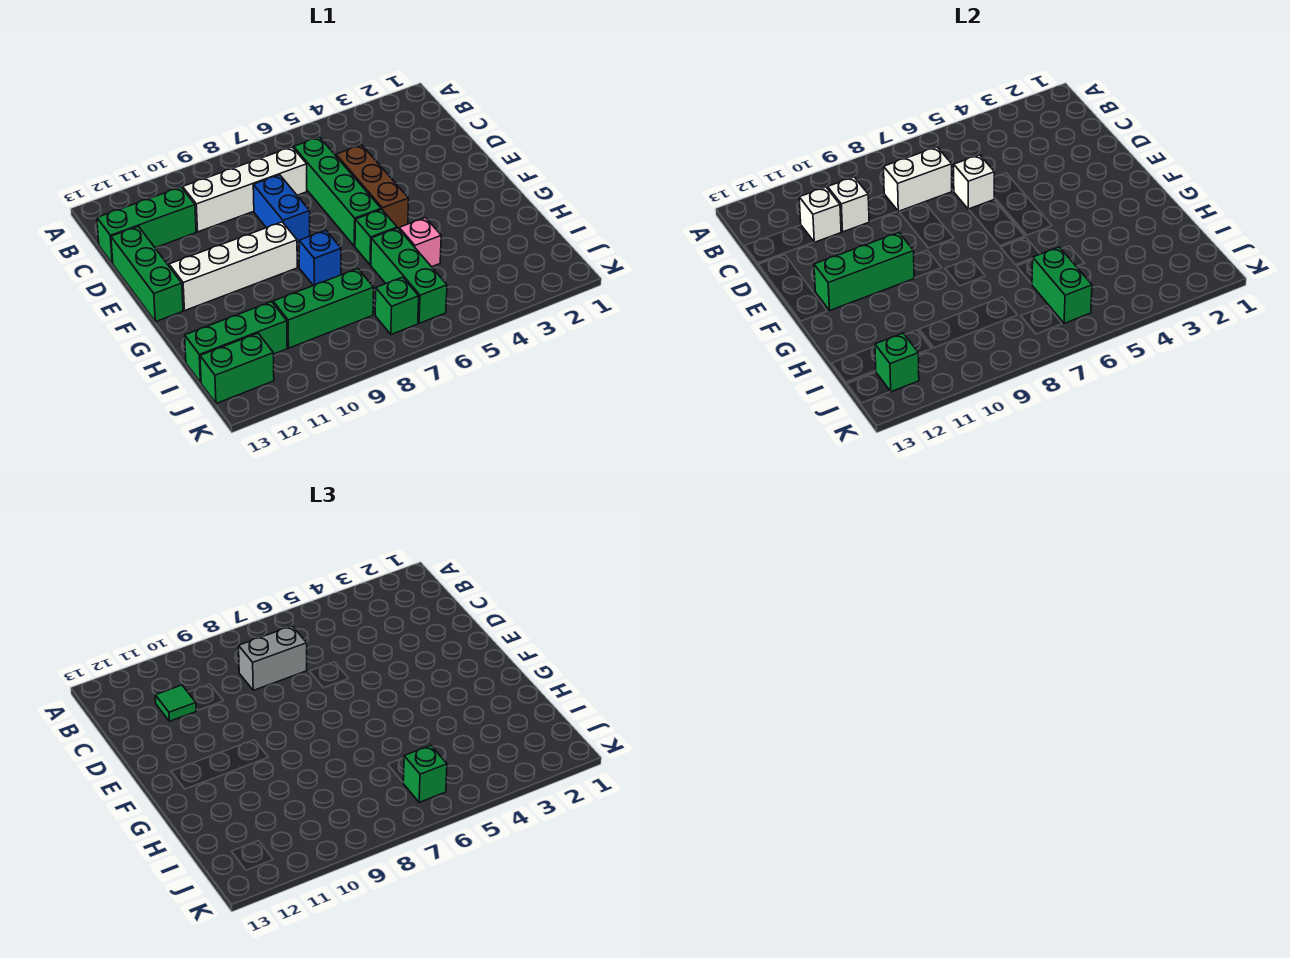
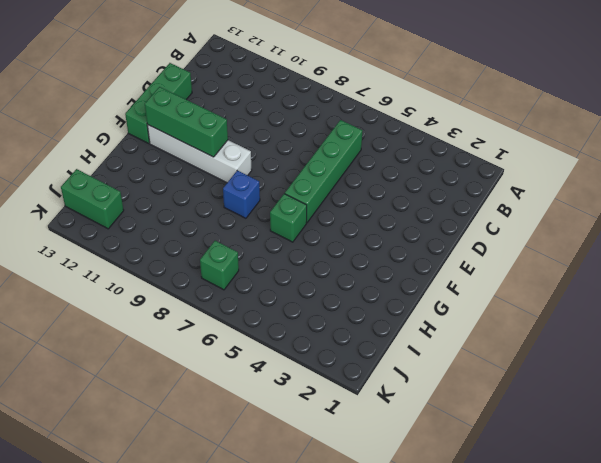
none -> white brick C7:C10 level 1
none -> green brick C11:C13 level 1
none -> brown brick D5:F5 level 1

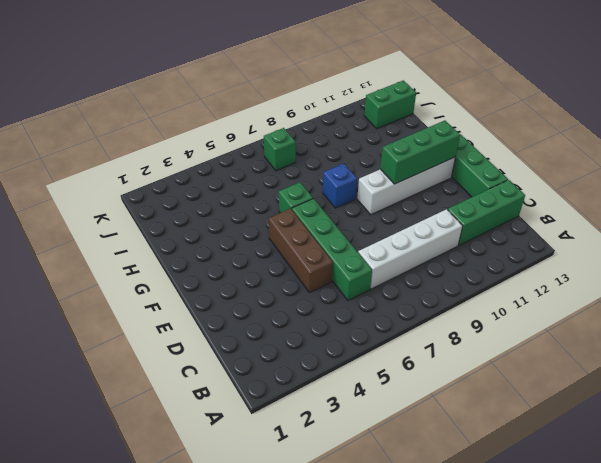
none -> blue brick D8:E8 level 1
none -> pink brick H5 level 1
none -> green brick H6:J6 level 1

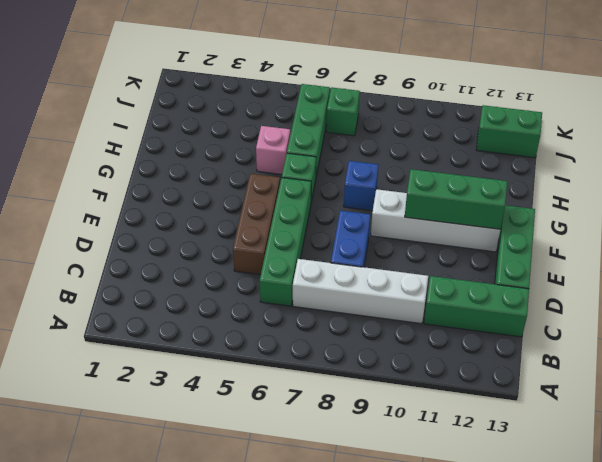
none -> green brick I8:I10 level 1
none -> green brick I11:I13 level 1
none -> white brick C7:C8 level 2

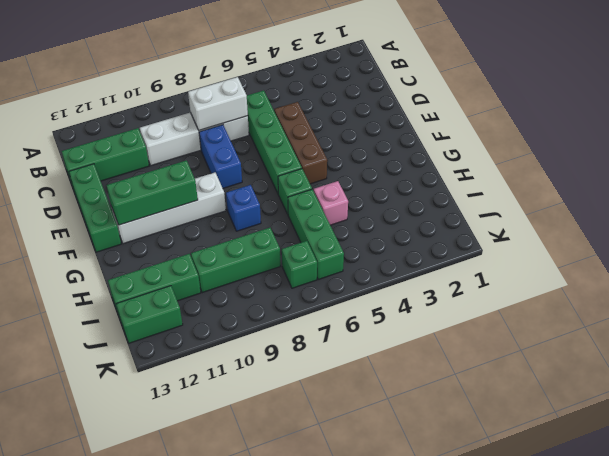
none -> white brick C10 level 2
none -> white brick C11 level 2
none -> white brick D6 level 2

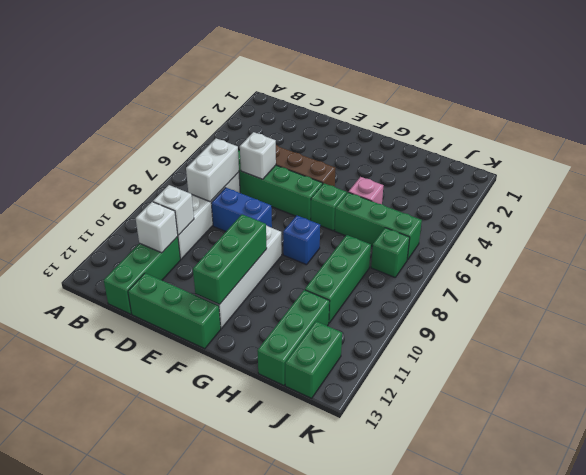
none -> green brick I6:J6 level 2
none -> green brick J12 level 2
none -> grey brick C7:C8 level 3

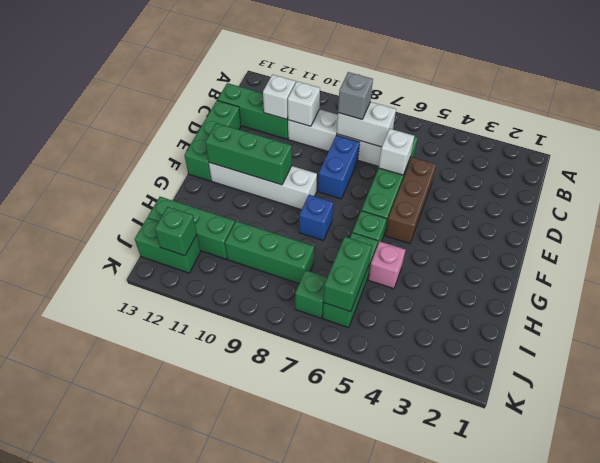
grey brick C8 level 3 -> grey brick C7:C8 level 3
none -> green tile C11 level 3
none -> green brick J6 level 3

